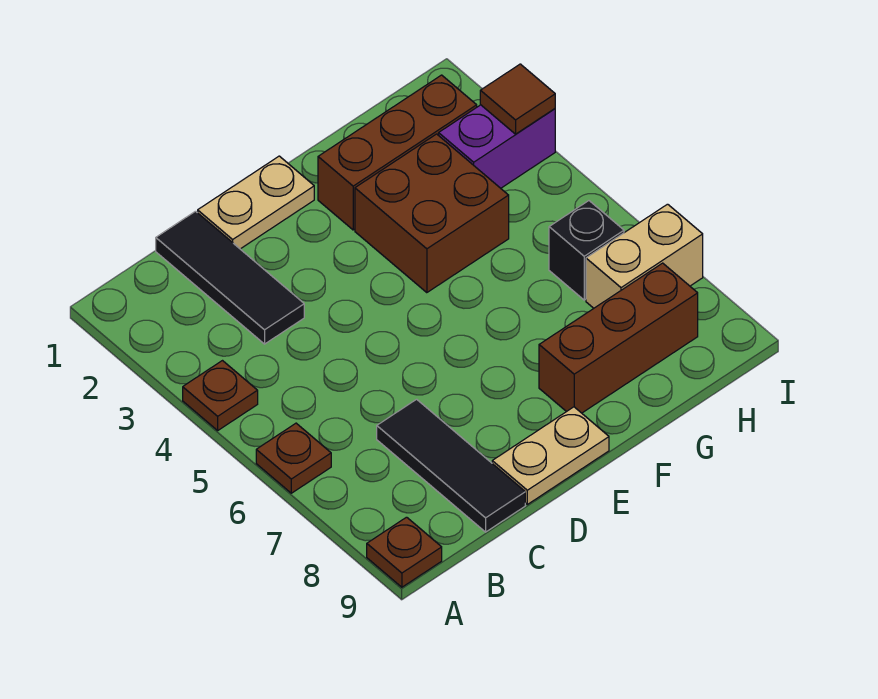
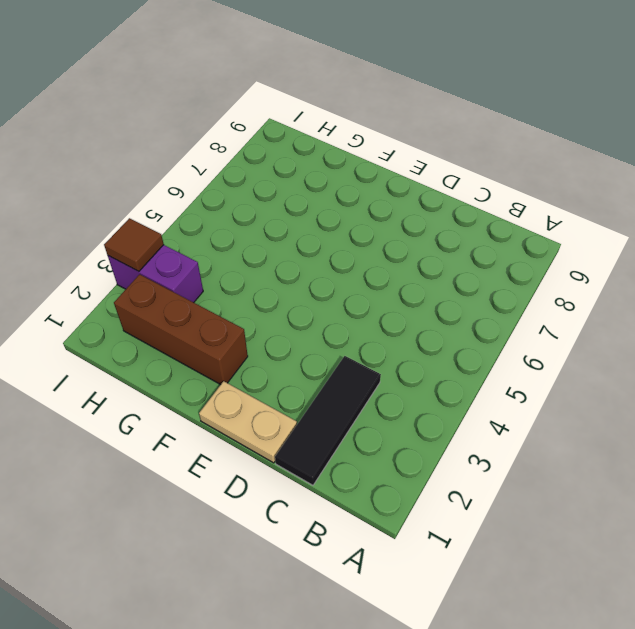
none -> brown plate A4 level 1
none -> brown plate A6 level 1
none -> brown plate A9 level 1

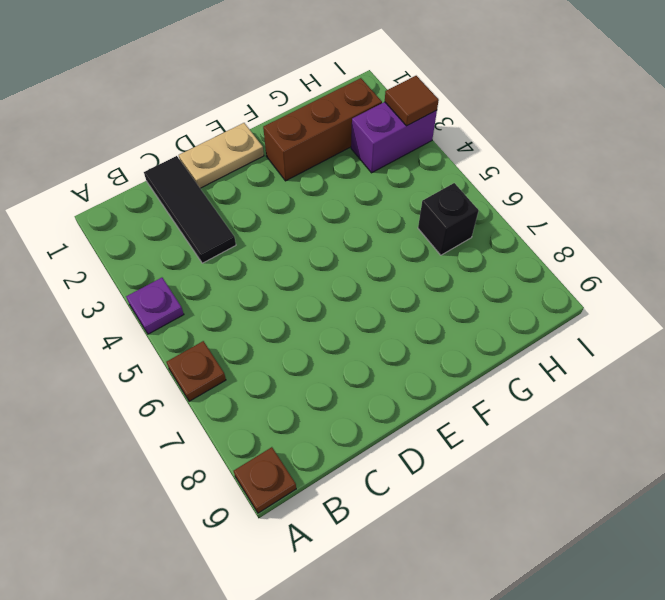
purple plate A4 level 1 -> brown plate A4 level 1
none -> black tile C7:C9 level 1
none -> tan plate D9:E9 level 1
none -> brown brick F3:G4 level 1

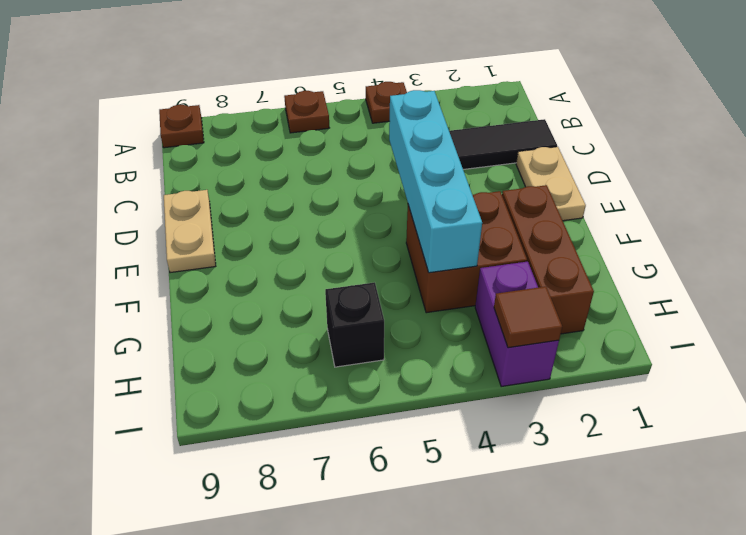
cyan brick D4:G4 level 2 -> none
none -> black tile C7:C9 level 1
none -> brown brick F8:H8 level 1
none -> tan brick H7:I7 level 1

